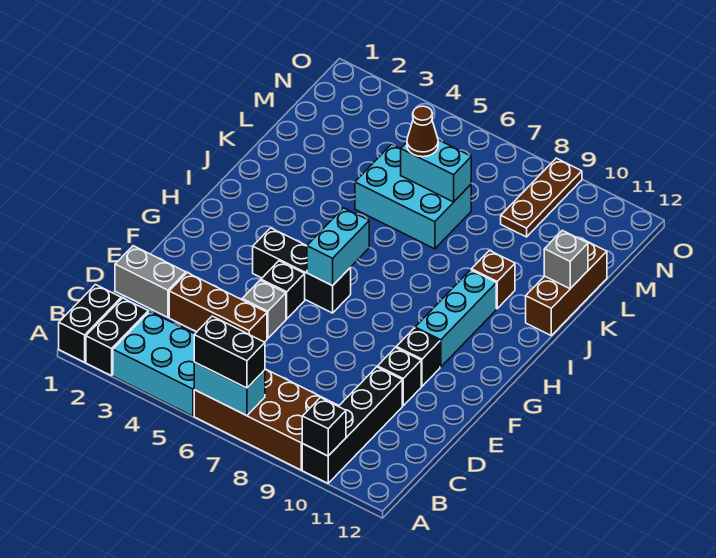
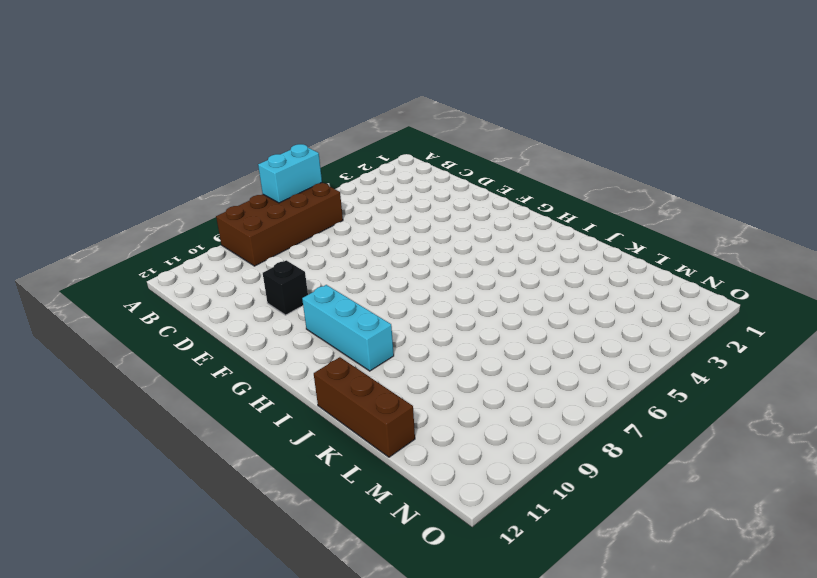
none -> black brick A1:B1 level 1
none -> black brick A2:B2 level 1
none -> cyan brick A3:B5 level 1

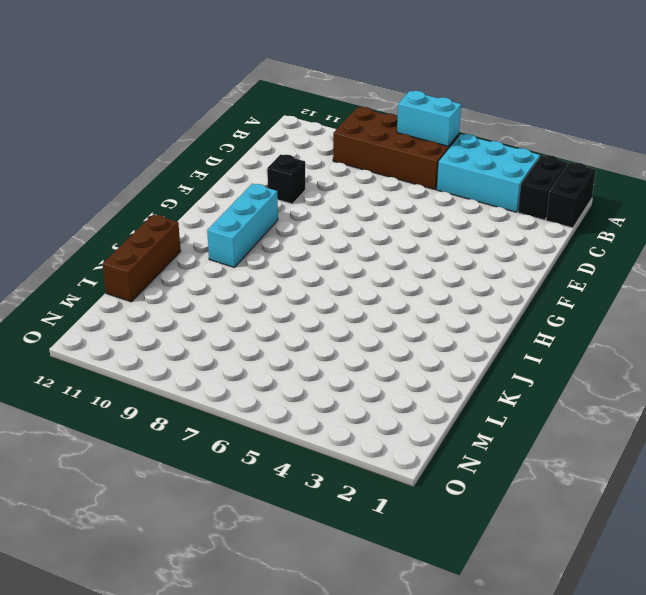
none -> black brick A10:D10 level 1
none -> grey brick D1:D2 level 1
none -> brown brick D3:D5 level 1

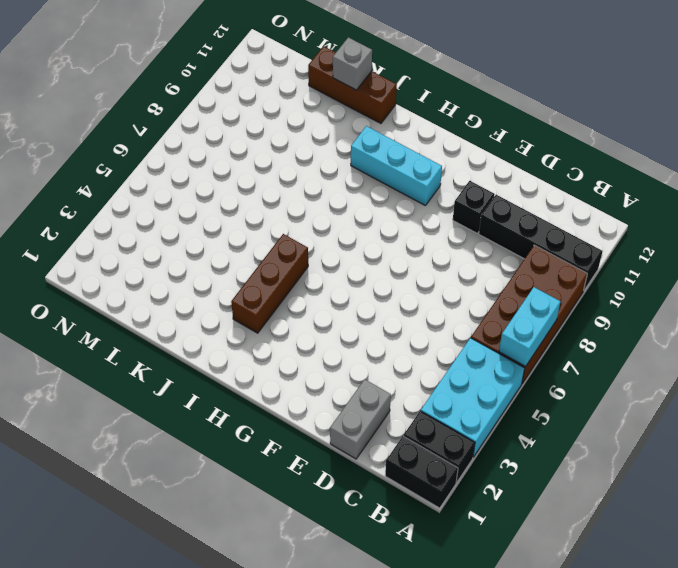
brown brick I3:I5 level 1 -> brown brick D3:D5 level 1
none -> grey brick E5 level 1
none -> black brick F5 level 1
none -> black brick F10 level 1

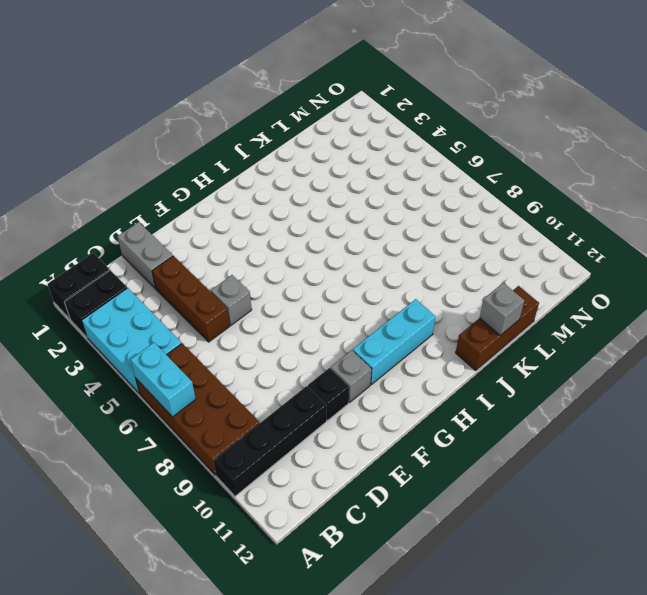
grey brick F10 level 1 -> black brick F10 level 1
none -> black brick F5 level 1
none -> black brick G4:G6 level 1
none -> brown brick J10 level 1

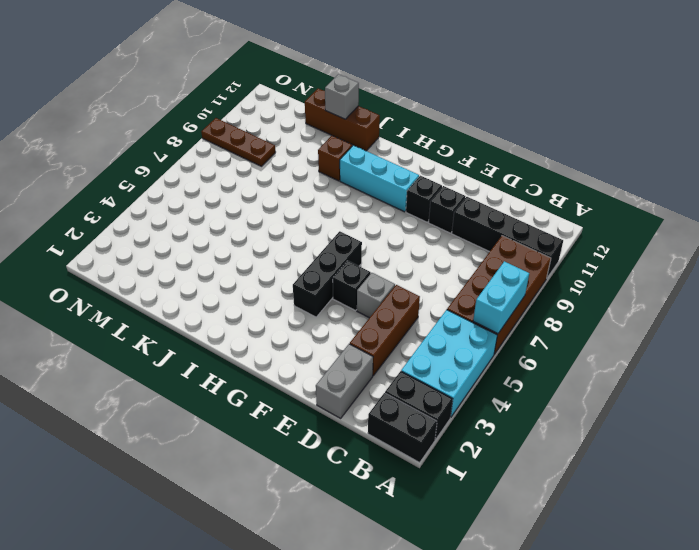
none -> cyan brick K5:L7 level 1
none -> black brick A10 level 2
none -> cyan brick G6:H6 level 2

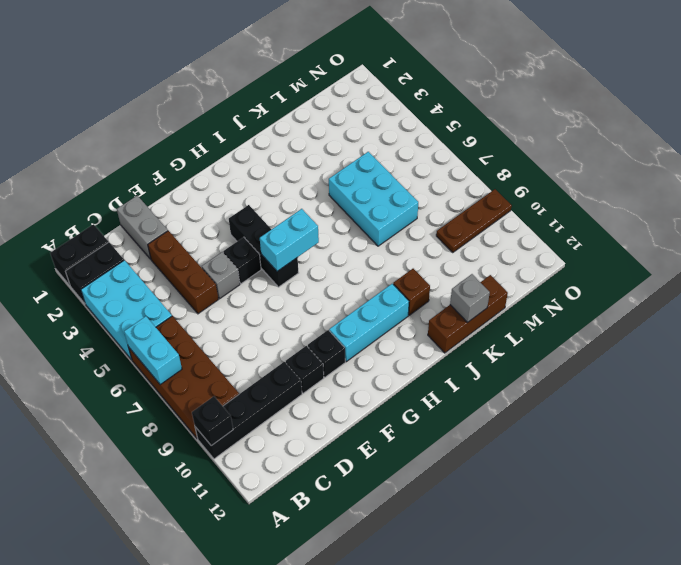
none -> cyan brick L6:L7 level 2
none -> black brick A6:A7 level 3
none -> brown cone L6 level 3

